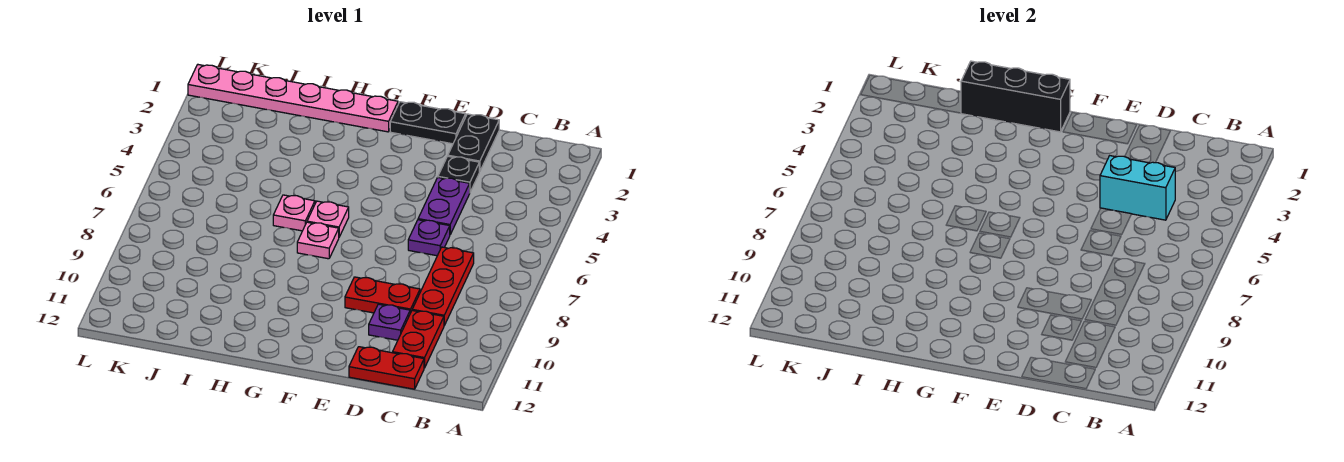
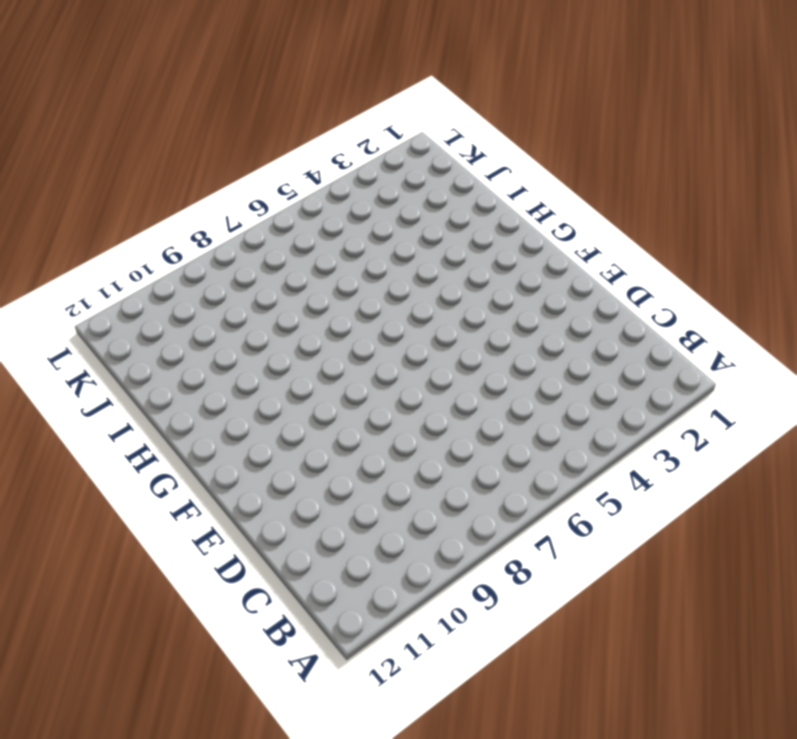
none -> red plate C7:C9 level 1
none -> red plate C10:C11 level 1
none -> red plate C12:D12 level 1

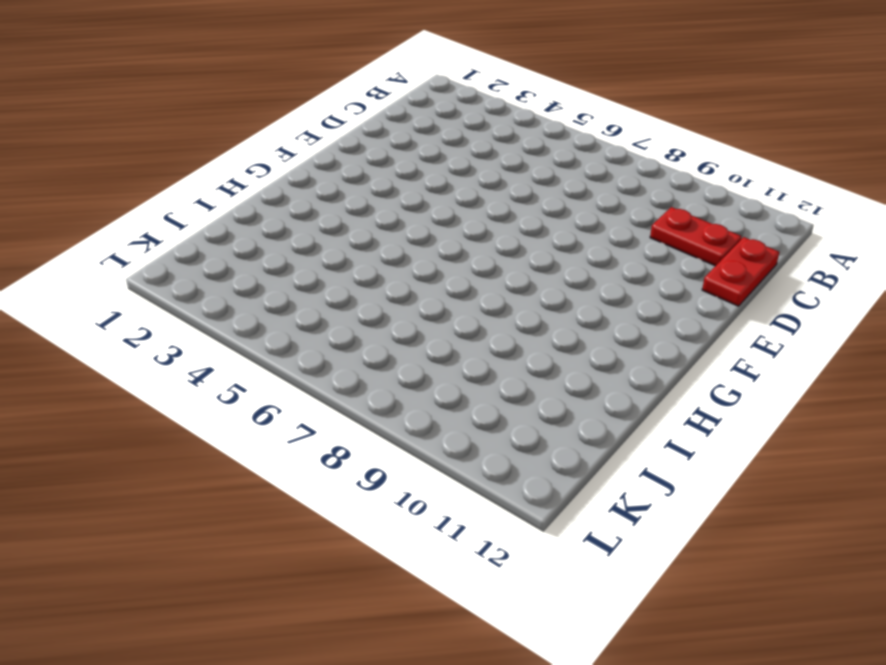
none -> red plate C7:C9 level 1
none -> black plate D1:D2 level 1
none -> black plate D3 level 1

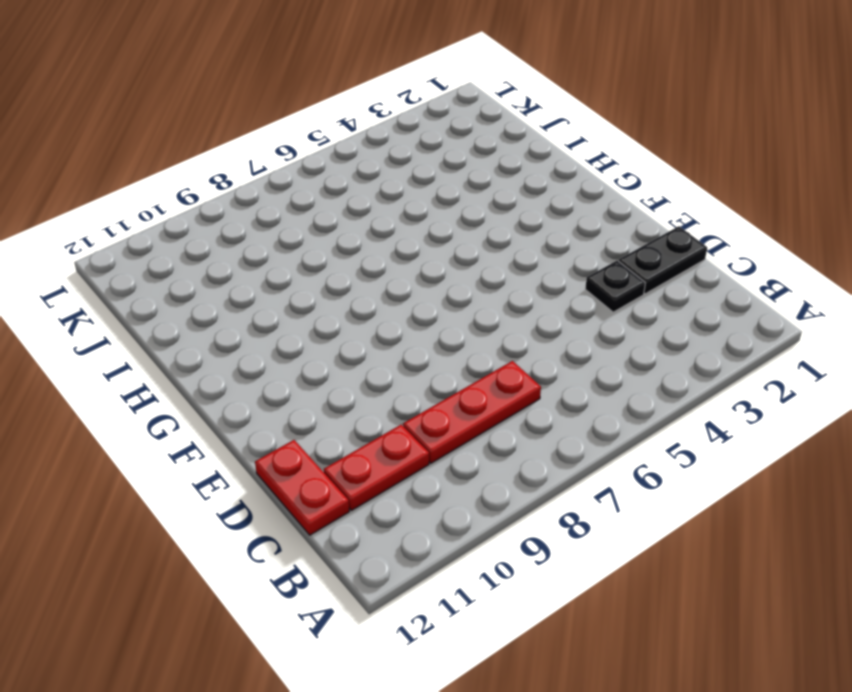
none -> purple plate D4:D5 level 1
none -> purple plate D6 level 1
none -> red plate D9:E9 level 1

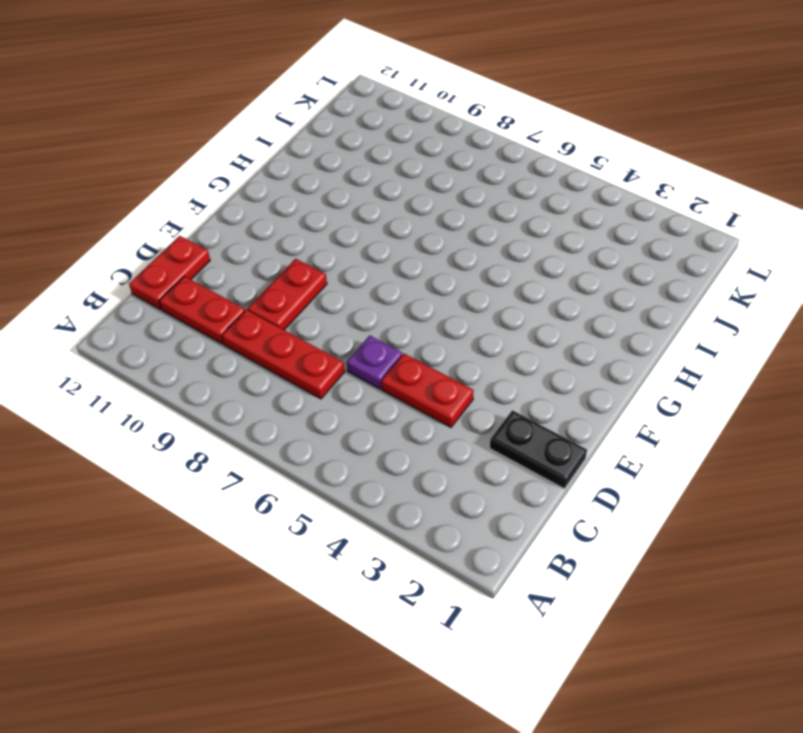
red plate D4:D5 level 1 -> purple plate D4:D5 level 1
none -> black plate D3 level 1
none -> purple plate D10 level 1
none -> black plate E1:F1 level 1

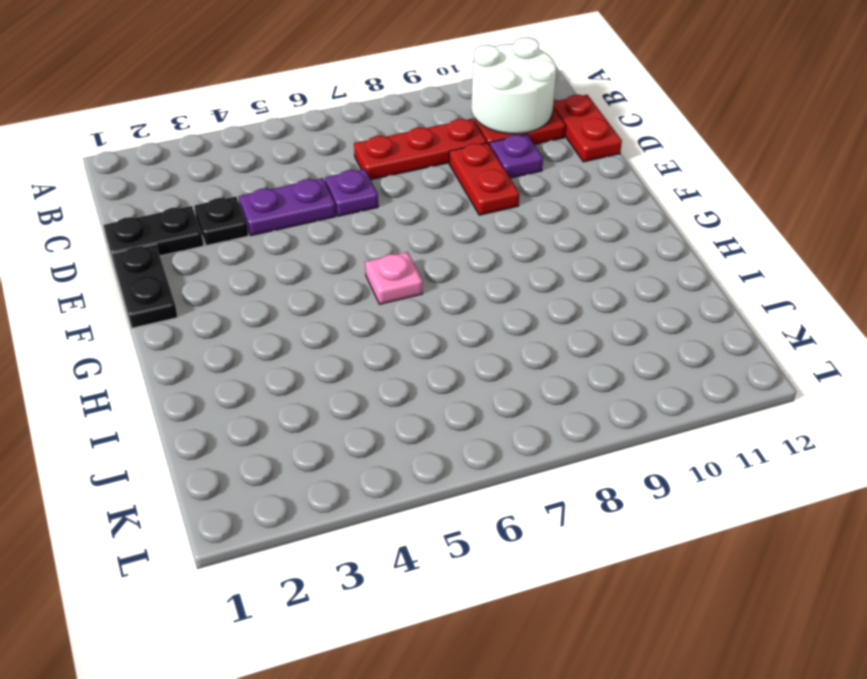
white round brick B10:C11 level 2 -> none
none -> pink plate G1:L1 level 1
none -> pink plate G7 level 1
none -> pink plate H6 level 1

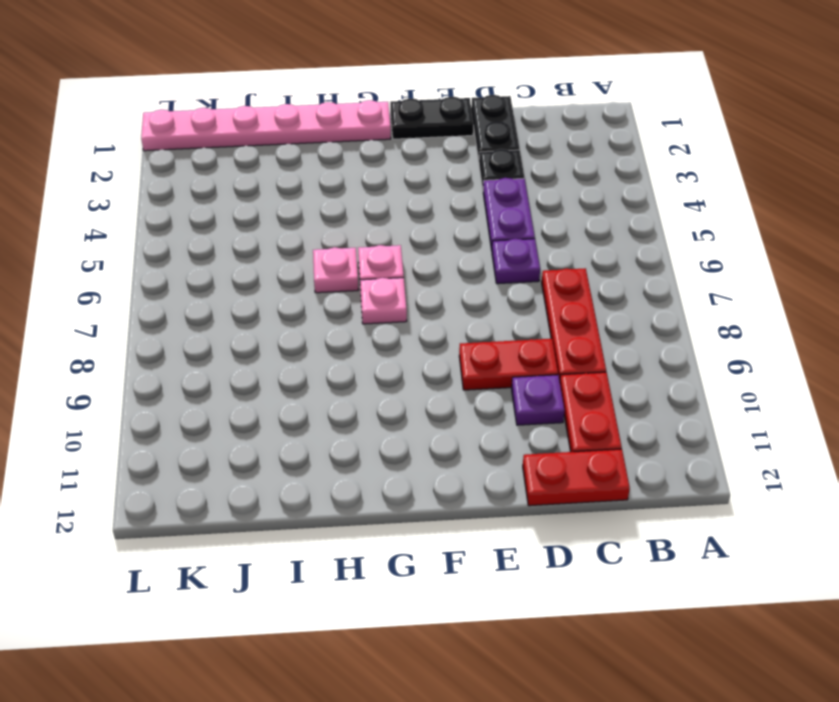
none -> cyan brick C4:D4 level 2
none -> black brick G1:I1 level 2

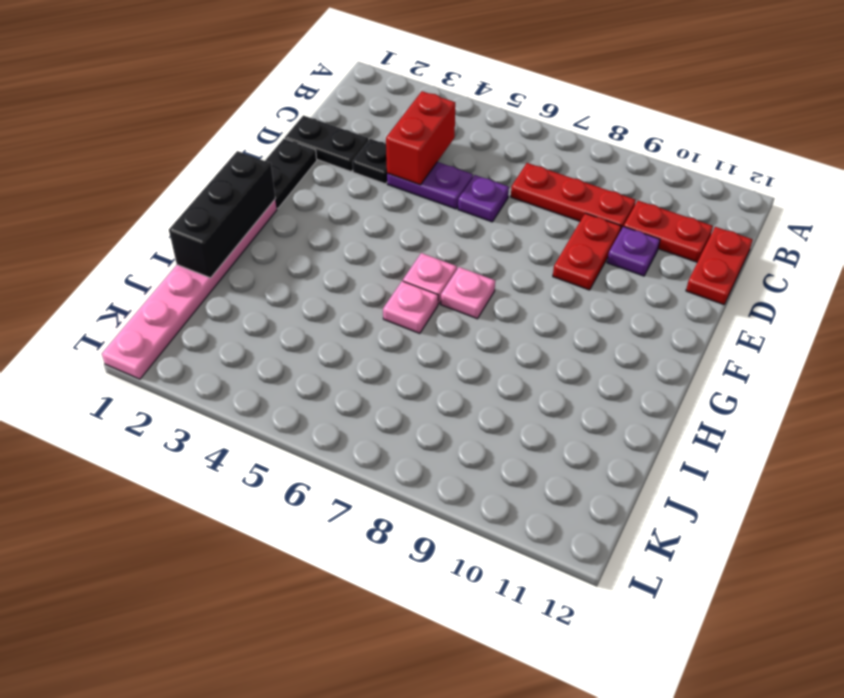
red brick C4:D4 level 2 -> cyan brick C4:D4 level 2

